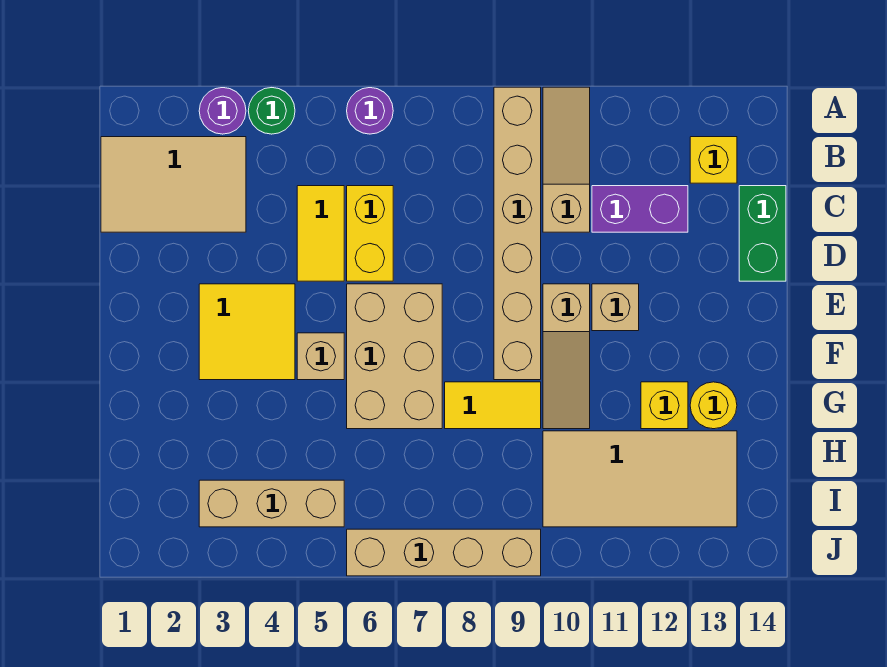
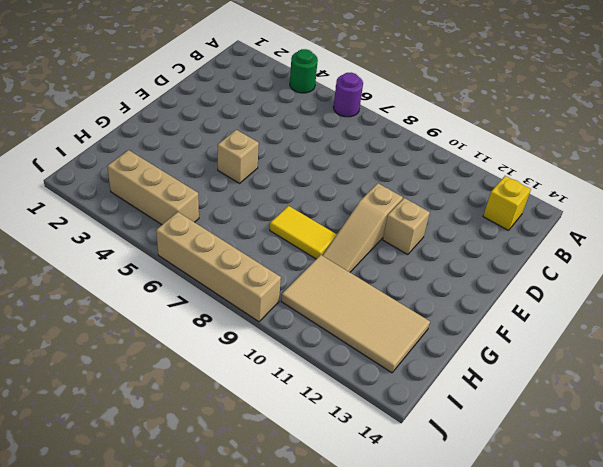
none -> purple round brick A3 level 1
none -> tan brick A9:F9 level 1
none -> tan slope A10:C10 level 1 top C

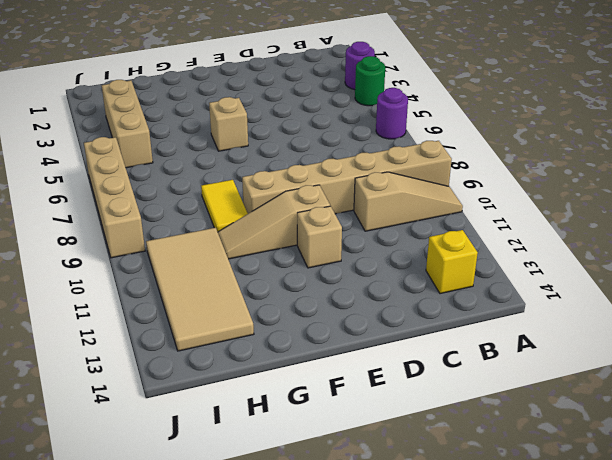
none -> tan tile B1:C3 level 1
none -> yellow tile C5:D5 level 1
none -> yellow brick C6:D6 level 1

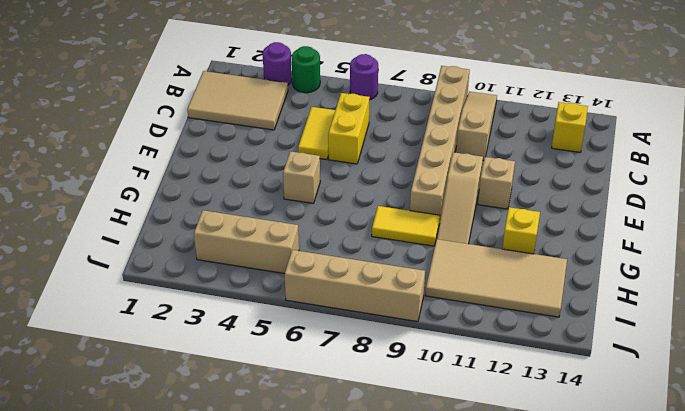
none -> purple brick C11:C12 level 1
none -> green brick C14:D14 level 1
none -> yellow tile E3:F4 level 1

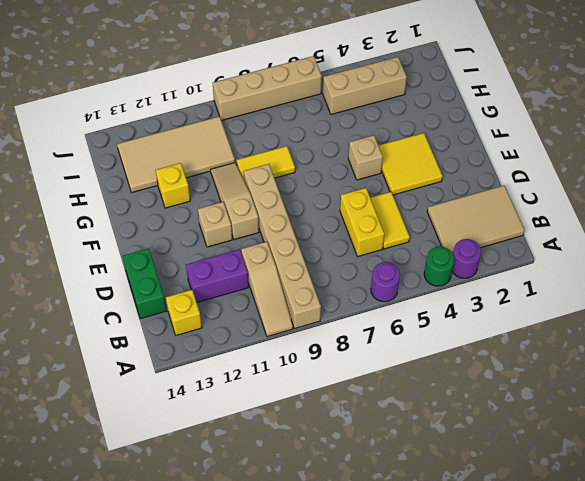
none -> tan brick E6:G7 level 1
none -> yellow round brick G13 level 1

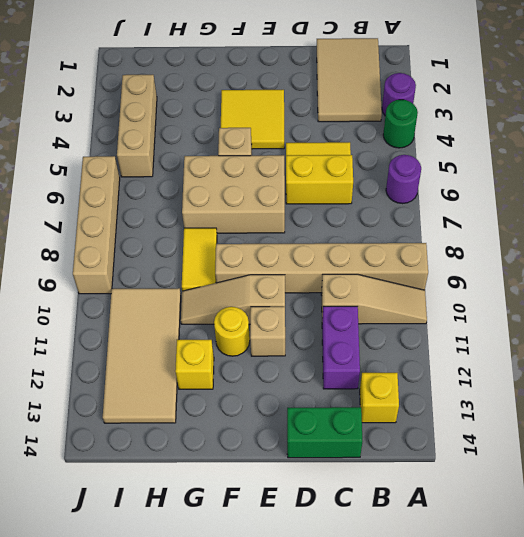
yellow round brick F11 level 1 -> yellow round brick G13 level 1

